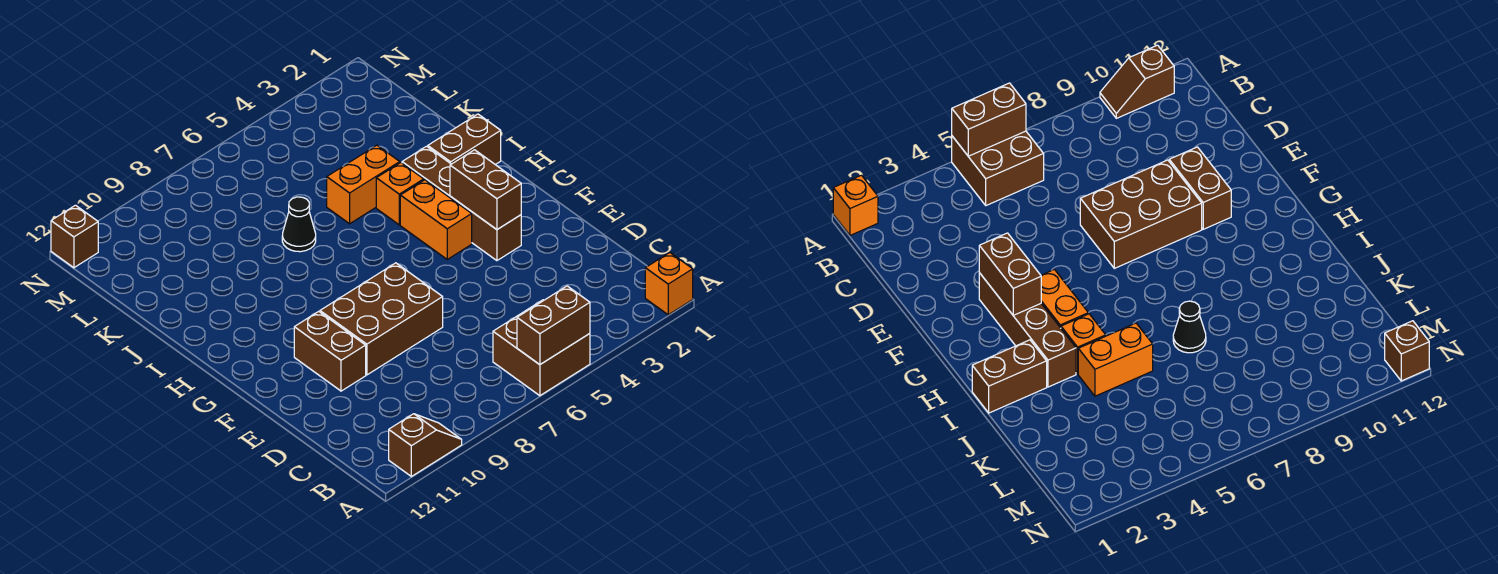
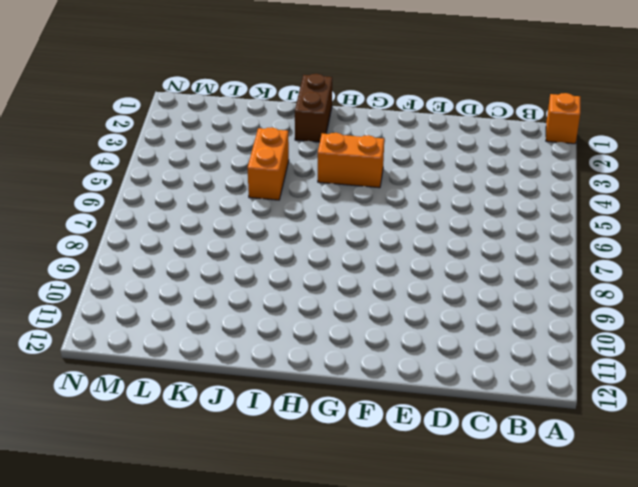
none -> brown brick A5:B6 level 1
none -> brown slope A10:A11 level 1 top 11
none -> brown brick E7:F9 level 1

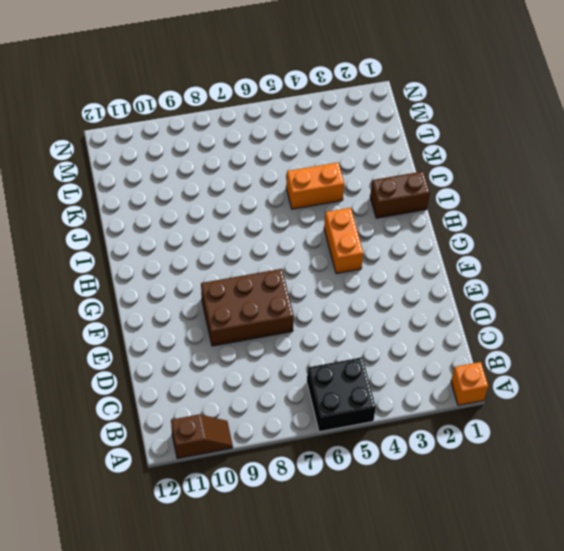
black brick A5:B6 level 1 -> brown brick A5:B6 level 1
none -> brown brick E10:F10 level 1
none -> brown brick F3:I3 level 1
none -> orange brick I4 level 1

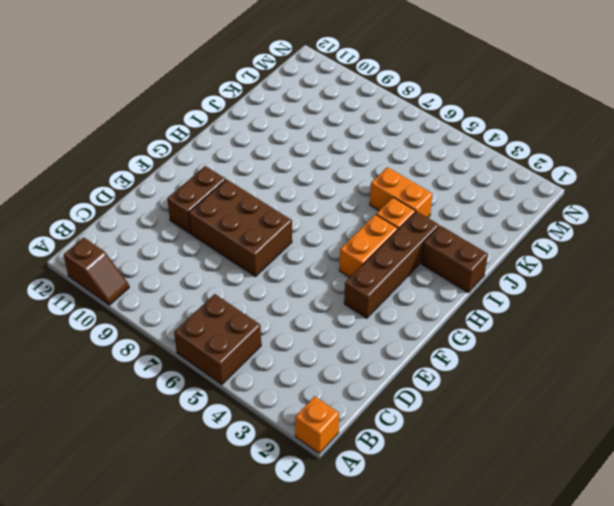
none -> black cone J7 level 1
none -> brown brick N12 level 1
none -> brown brick A5:A6 level 2

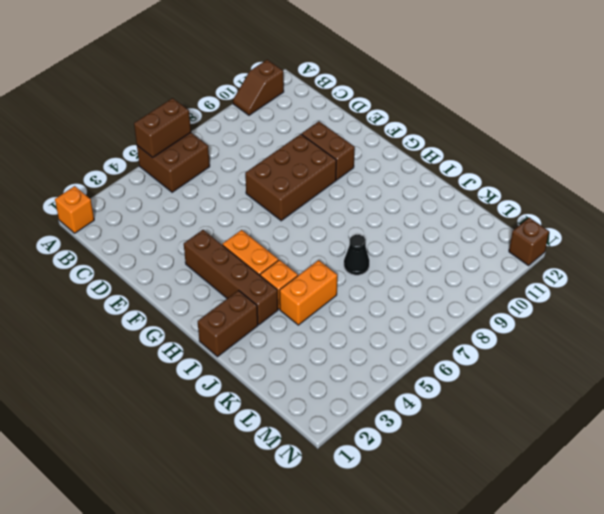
none -> brown brick F3:G3 level 2

